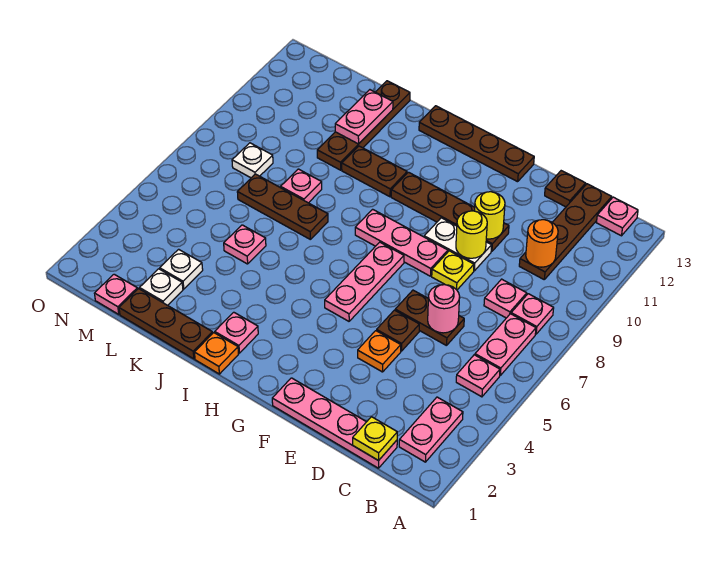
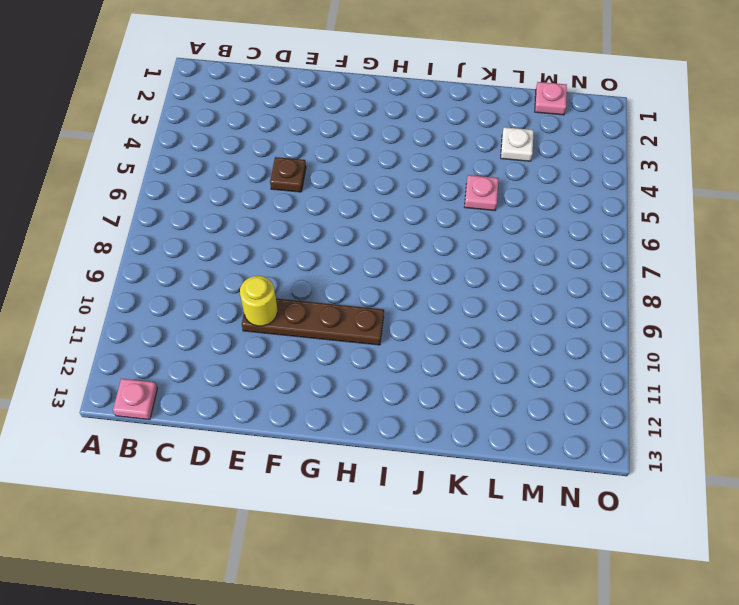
none -> pink plate B2:B3 level 1
none -> pink plate B5 level 1
none -> pink plate B6:B7 level 1
none -> pink plate B8 level 1

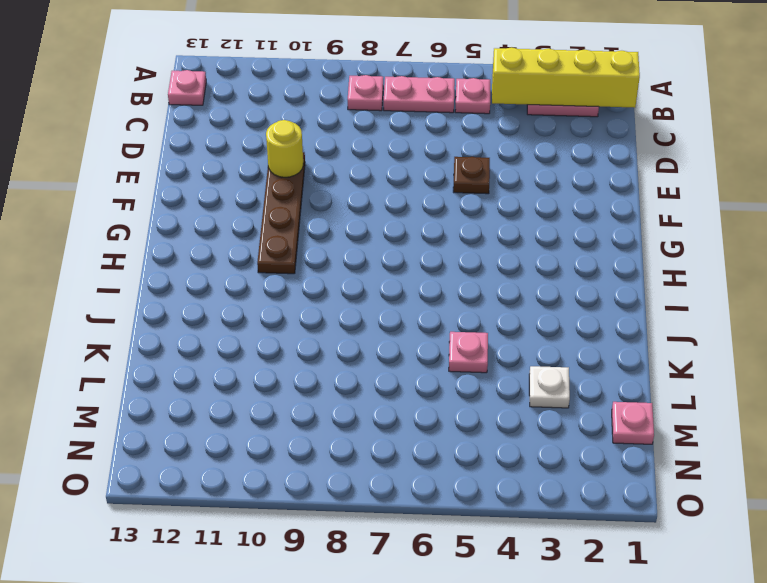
yellow brick B1:B4 level 2 -> none
none -> pink plate C1:F1 level 1
none -> pink plate C8 level 1
none -> brown plate C10:C13 level 1
none -> brown plate D6:E6 level 1

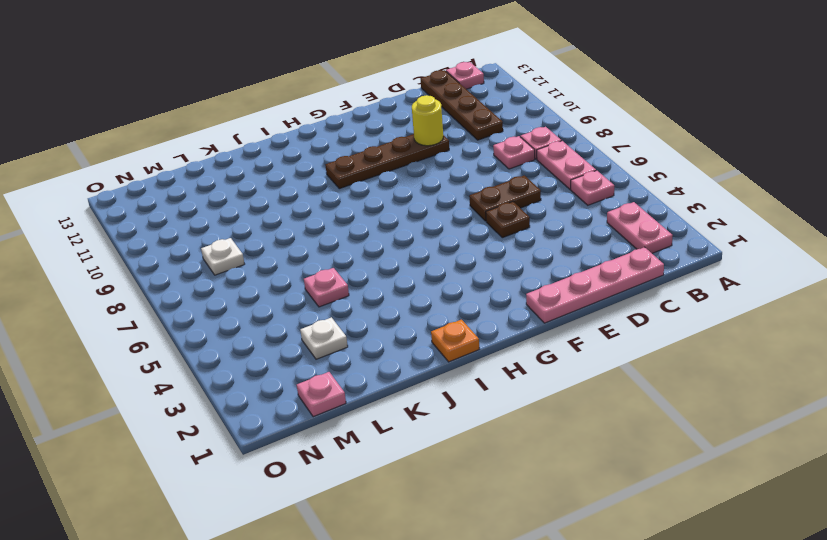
none -> brown plate D13 level 1
none -> orange plate E4 level 1
none -> yellow plate E8 level 1
none -> white plate E9:F9 level 1

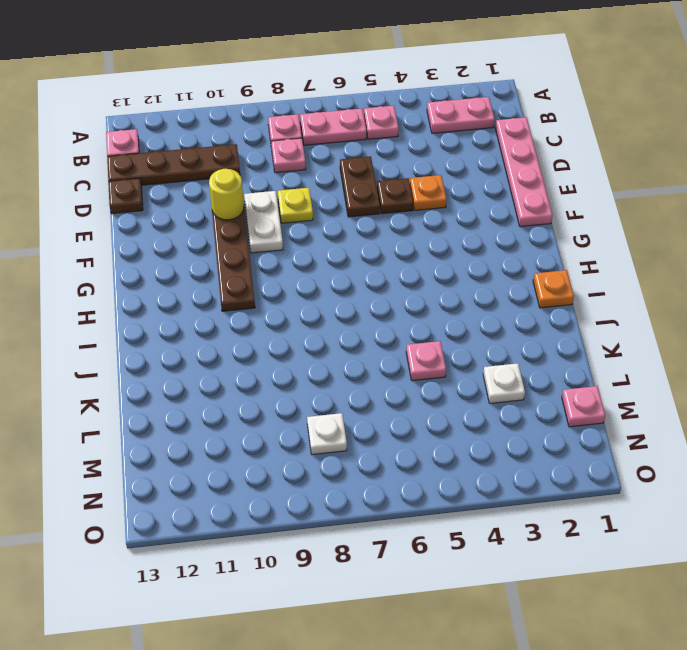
none -> pink plate F8:H8 level 1
none -> brown plate F13:I13 level 1
none -> pink plate G5:G7 level 1
none -> pink plate I2 level 1

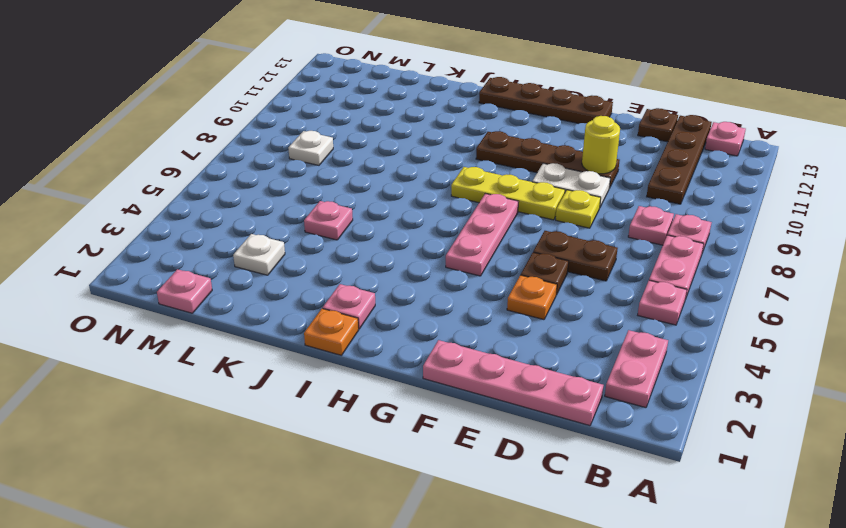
yellow plate F8:H8 level 1 -> pink plate F8:H8 level 1
none -> brown plate I10:J10 level 1
none -> brown plate J1:L1 level 1
none -> brown plate J7:L7 level 1
none -> pink plate K8 level 1

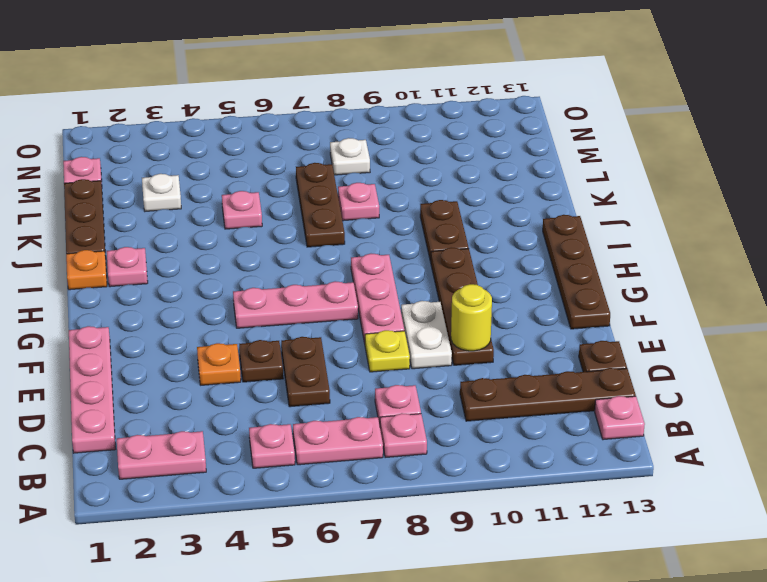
none -> brown plate K10:K13 level 1
none -> white plate L2 level 1
none -> yellow plate C1 level 2
none -> orange round brick C10 level 2

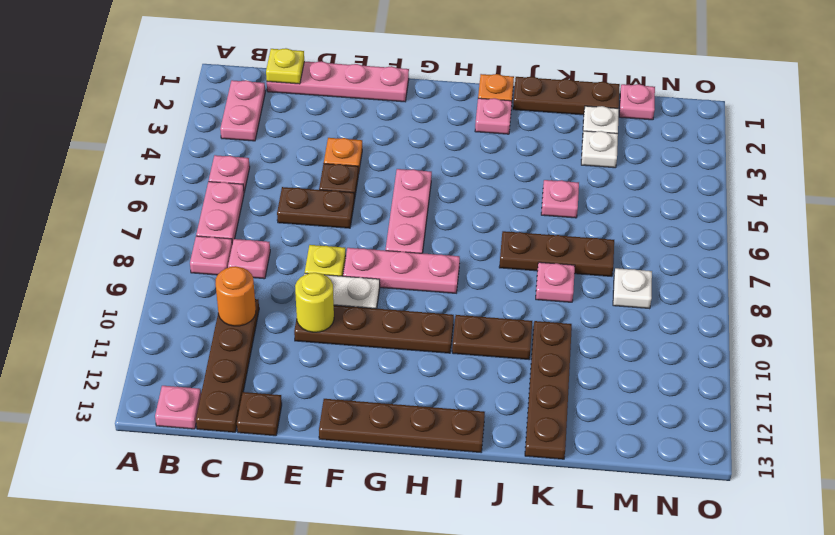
none -> pink round brick D6 level 2
none -> yellow round brick E9 level 2
none -> pink plate K11:K12 level 2

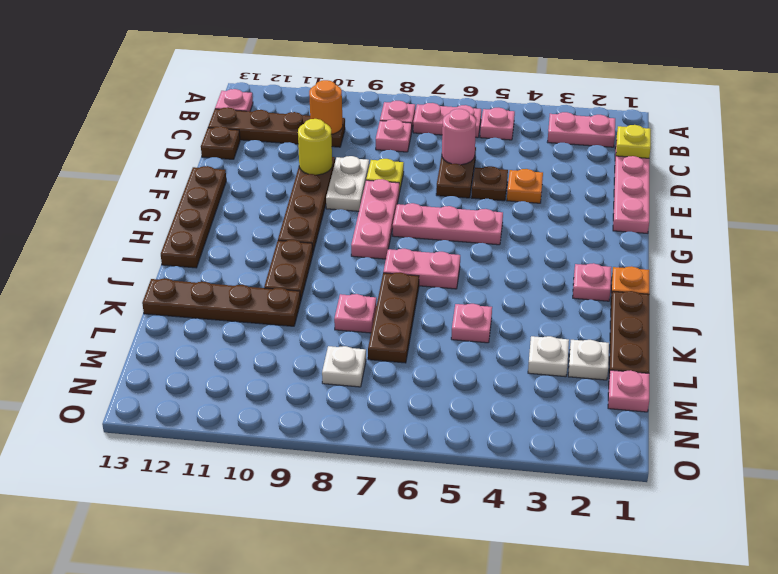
pink plate I6:I7 level 1 -> pink plate K11:K12 level 2
none -> yellow round brick E9 level 2

